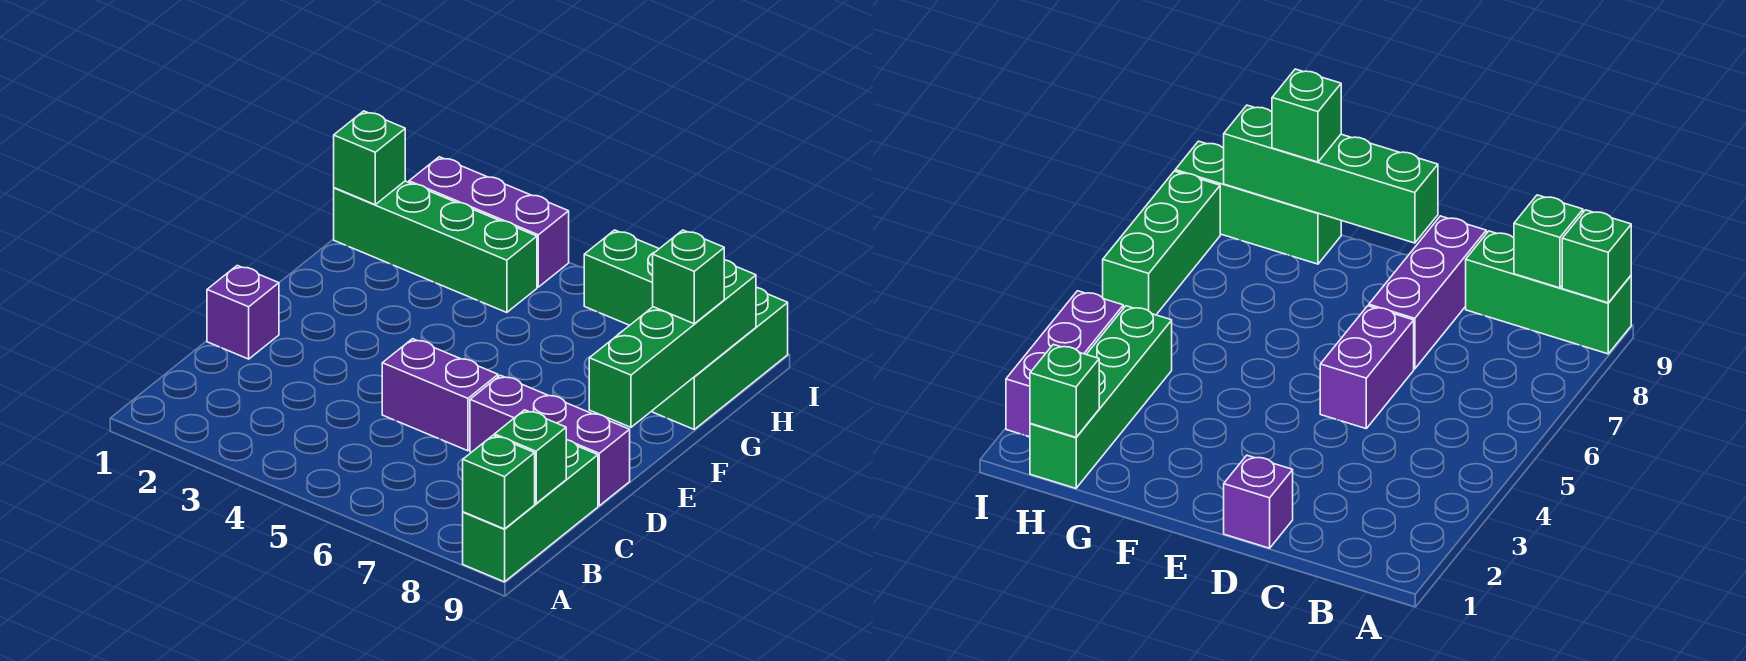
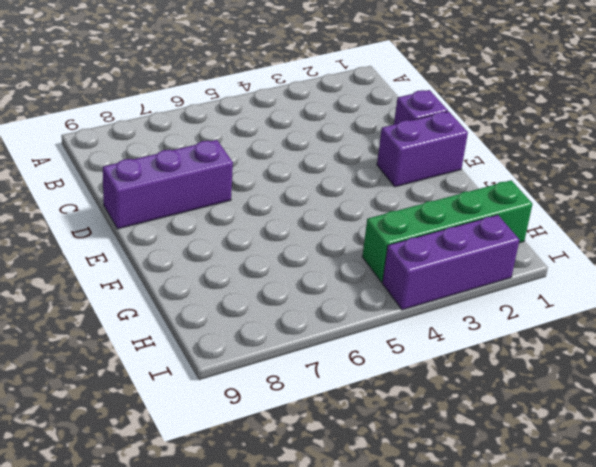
purple brick E1:E2 level 1 -> purple brick D5:D6 level 1
none -> green brick A9:C9 level 1
none -> green brick G9:I9 level 1
none -> green brick I6:I8 level 1

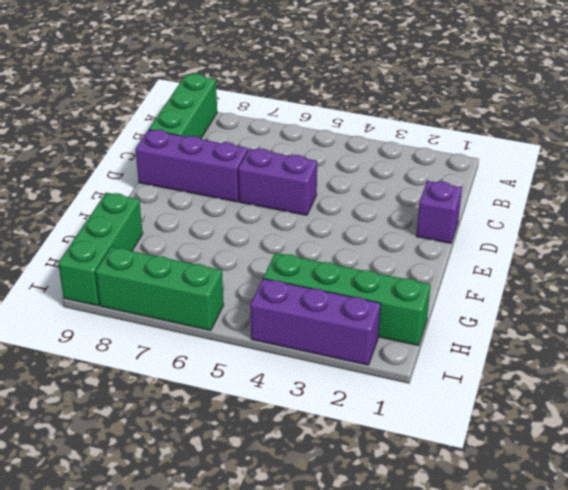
none -> green brick A9 level 2
none -> green brick B9 level 2
none -> green brick E9:H9 level 2

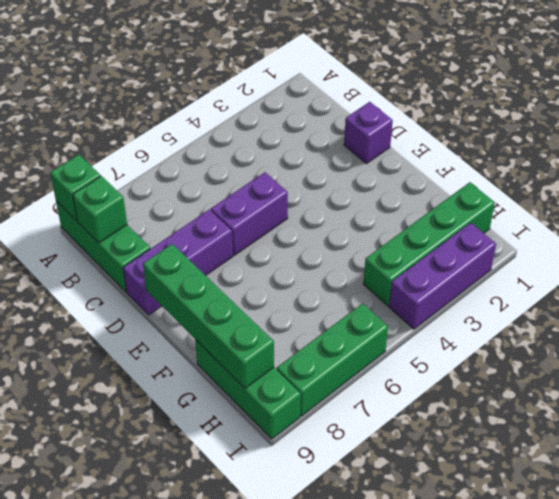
none -> green brick H1 level 2
none -> green brick G9 level 3

